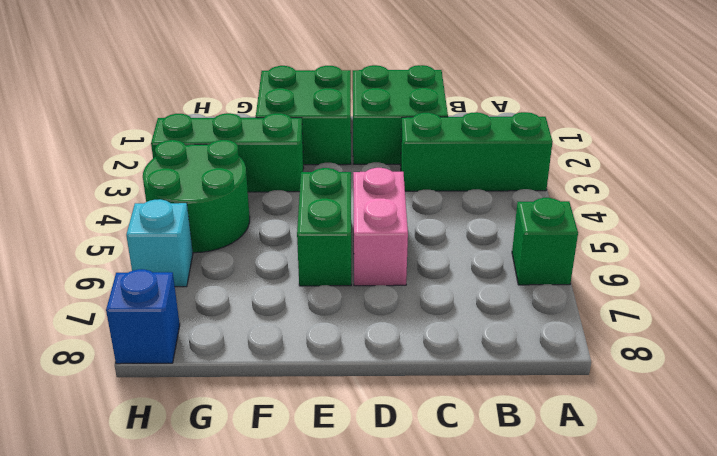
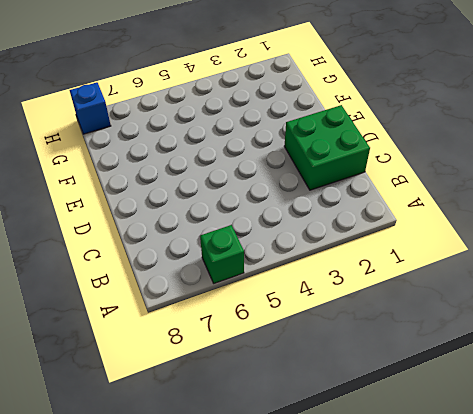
none -> green brick A3:C3 level 1
none -> pink brick D5:D6 level 1

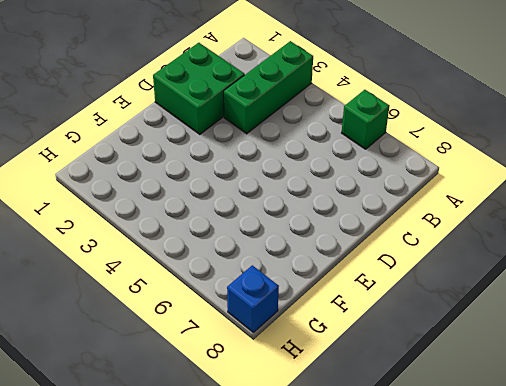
none -> pink brick D5:D6 level 1
none -> green brick E1:F2 level 1

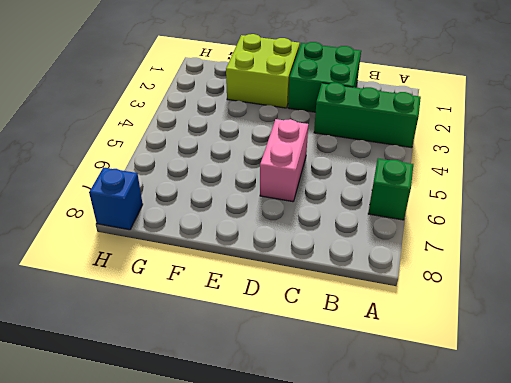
lime brick E1:F2 level 1 -> green brick E1:F2 level 1
none -> green brick E5:E6 level 1
none -> green brick F3:H3 level 1

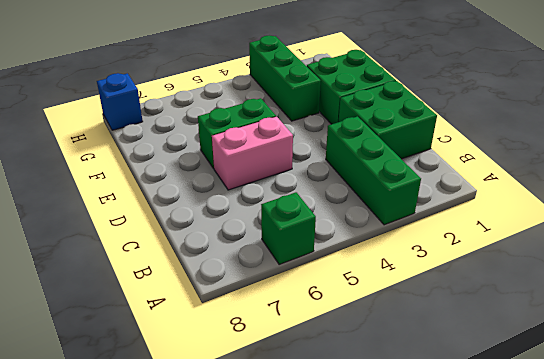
none -> green round brick G4:H5 level 1
none -> cyan brick H6 level 1

